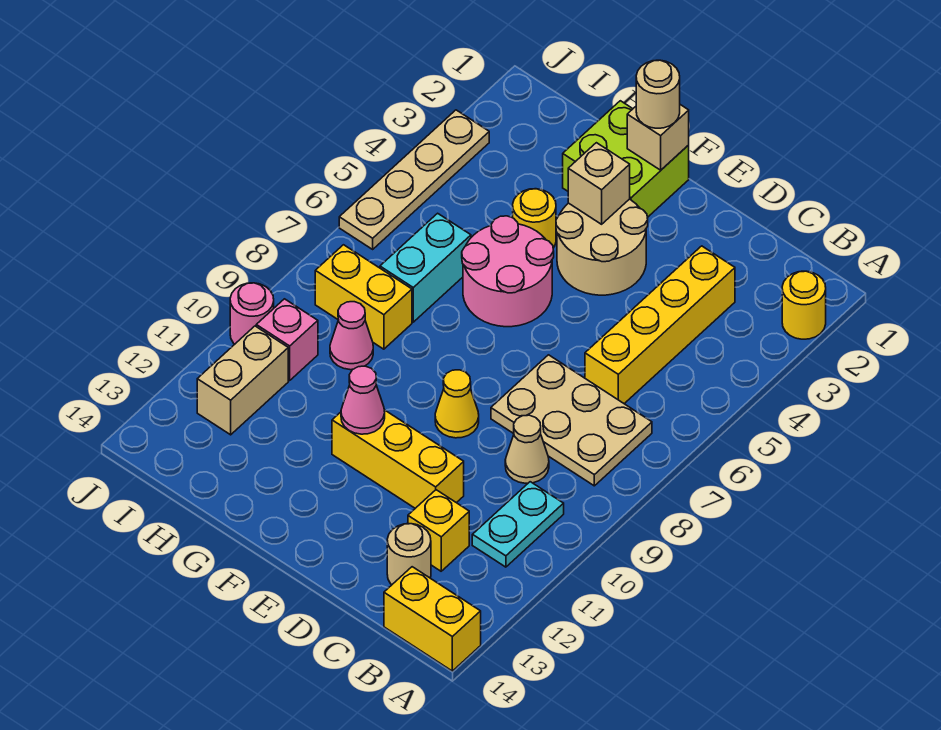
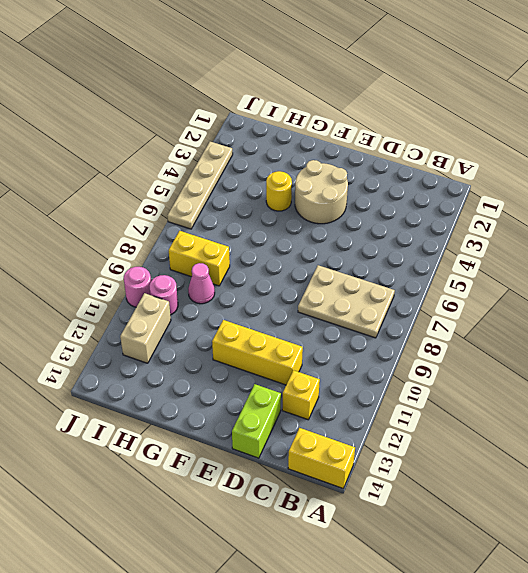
lime brick D13:D14 level 1 -> none
pink round brick I10 level 1 -> pink brick I10 level 1
none -> yellow round brick A2 level 1
none -> cyan plate B10:B11 level 1
none -> yellow brick C3:C6 level 1

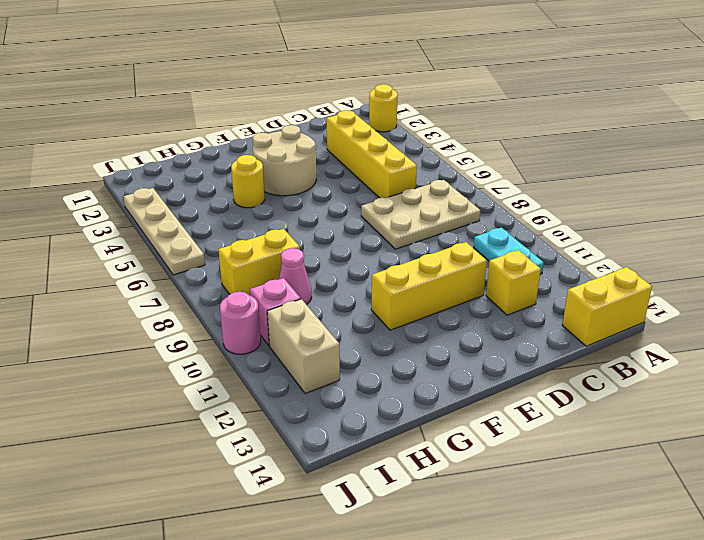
none -> tan cone C9 level 1
none -> tan round brick C13 level 1
none -> yellow cone E9 level 1

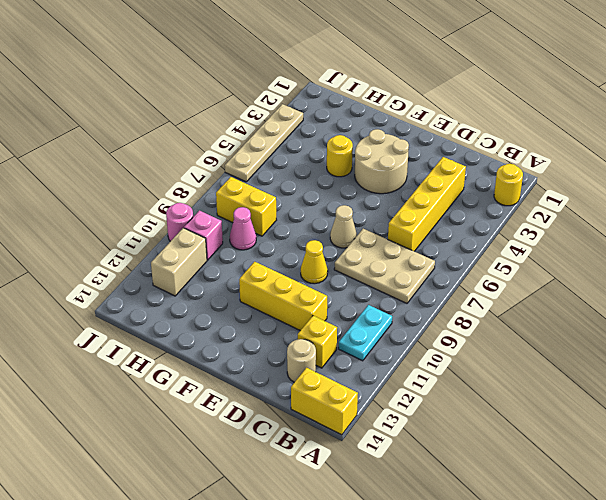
tan cone E7 level 1 -> tan cone C9 level 1
none -> lime brick F1:G2 level 1
none -> pink round brick F5:G6 level 1
none -> cyan brick H6:H7 level 1

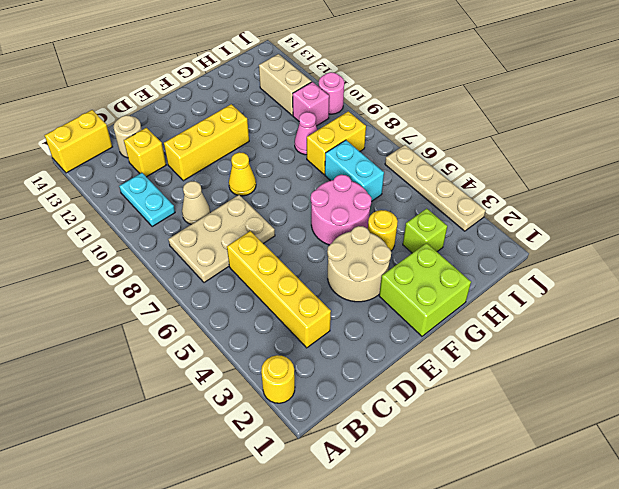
lime brick H3 level 1 -> none
none -> tan brick F1 level 2
none -> tan brick F3 level 2
none -> pink cone F11 level 2

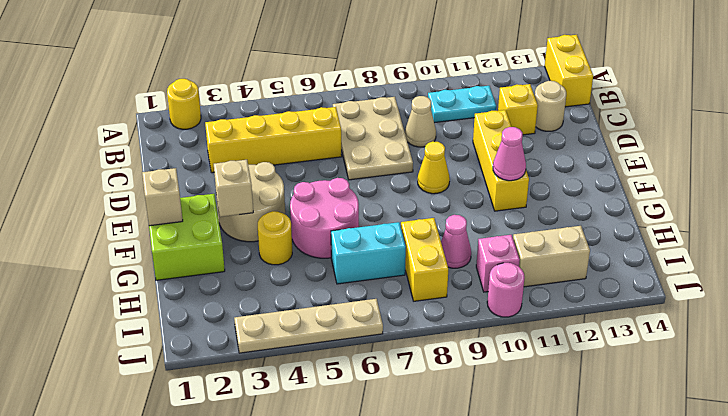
none -> tan round brick F1 level 3

